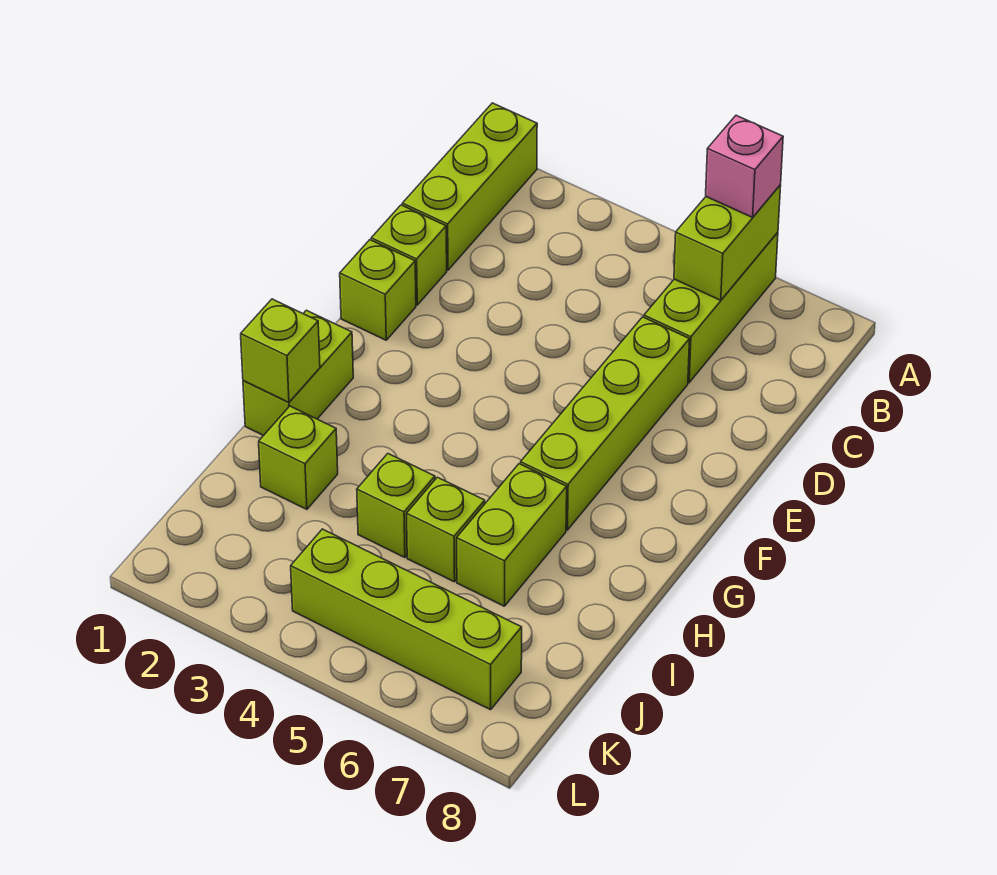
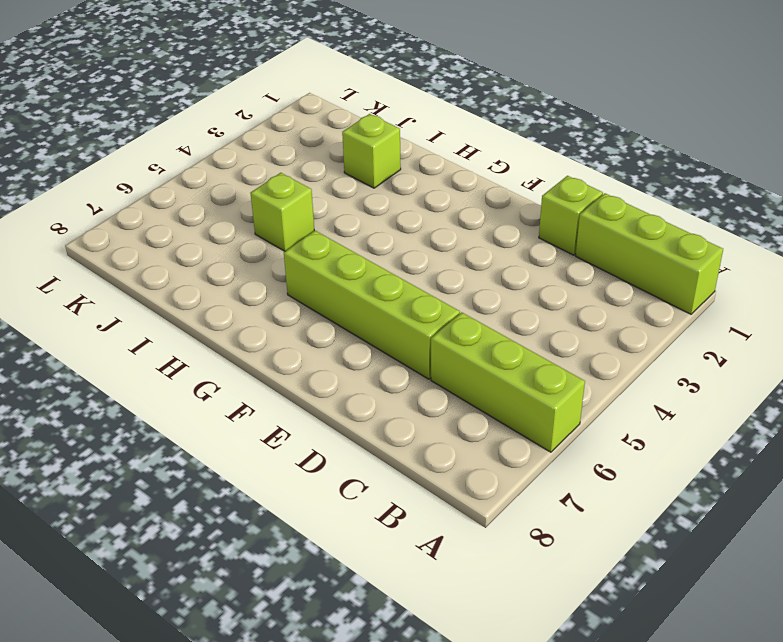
none -> lime brick E1 level 1
none -> lime brick G1:H1 level 1
none -> lime brick H6:I6 level 1

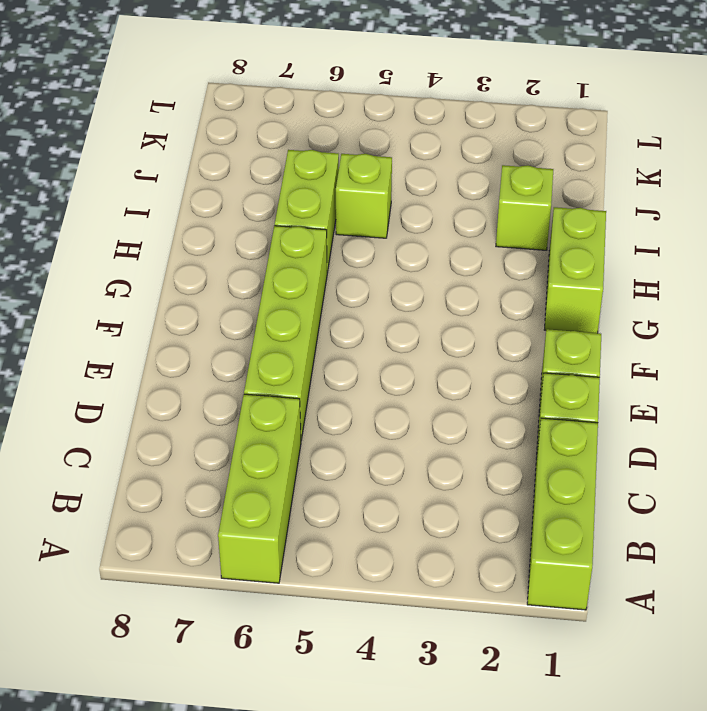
none -> lime brick I4 level 1
none -> lime brick K4:K7 level 1
none -> lime brick A6:B6 level 2

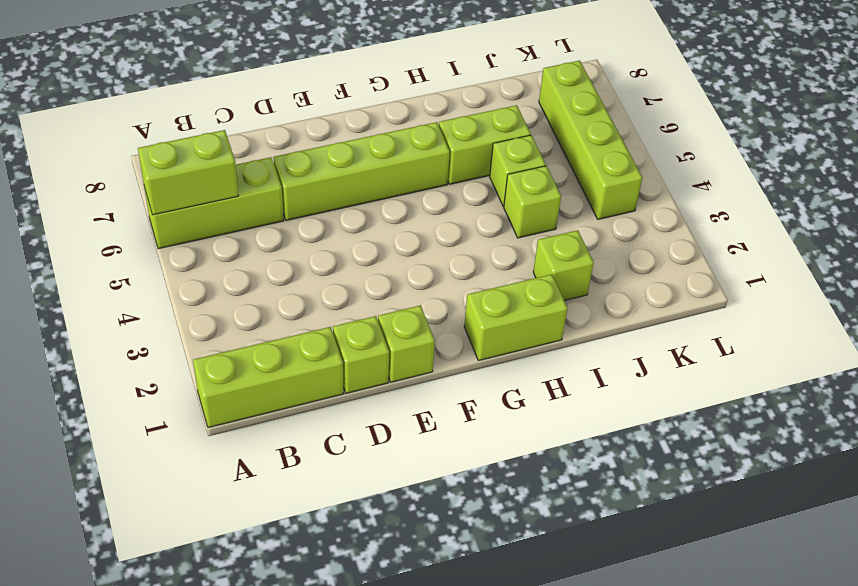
none -> lime brick H1 level 2
none -> pink brick A6 level 3

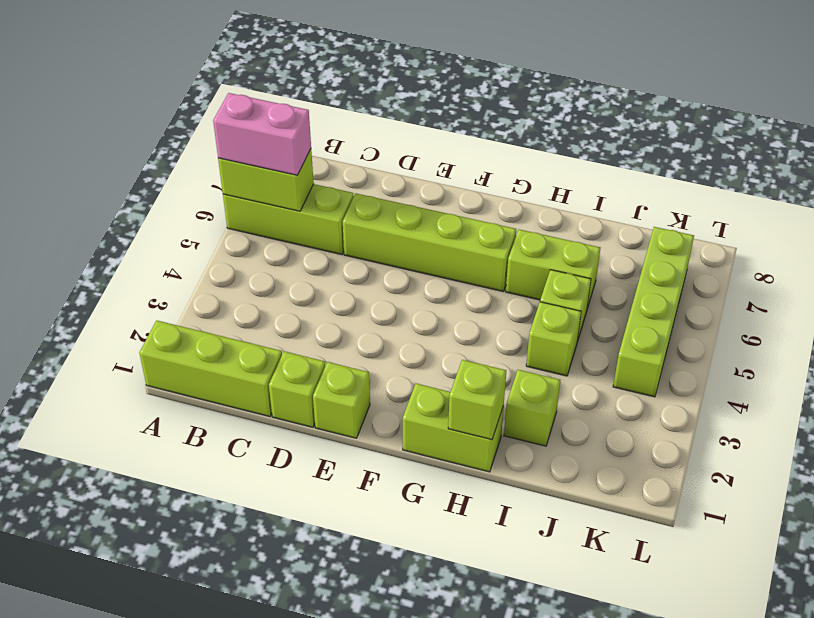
pink brick A6:B6 level 3 -> pink brick A6 level 3

